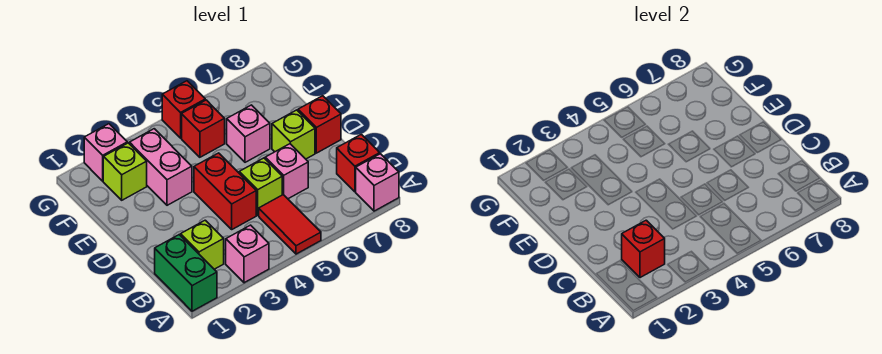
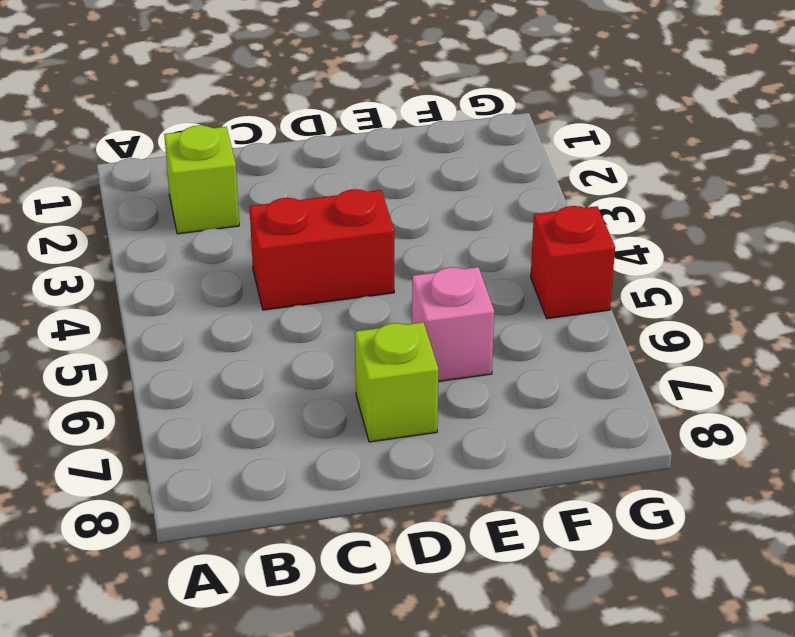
none -> green brick A1:B1 level 1
none -> pink brick A3 level 1
none -> red tile A5:B5 level 1

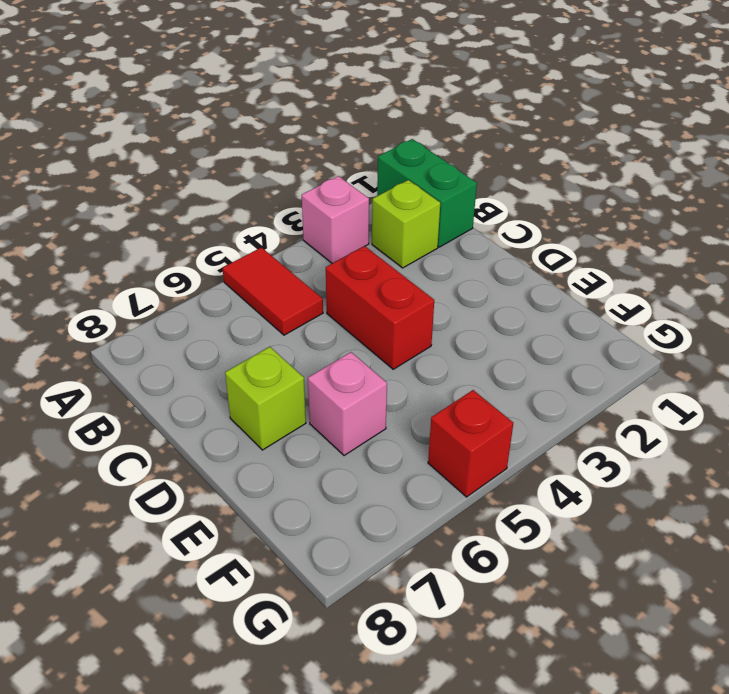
none -> pink brick A8 level 1
none -> red brick B8 level 1
none -> lime brick C5 level 1

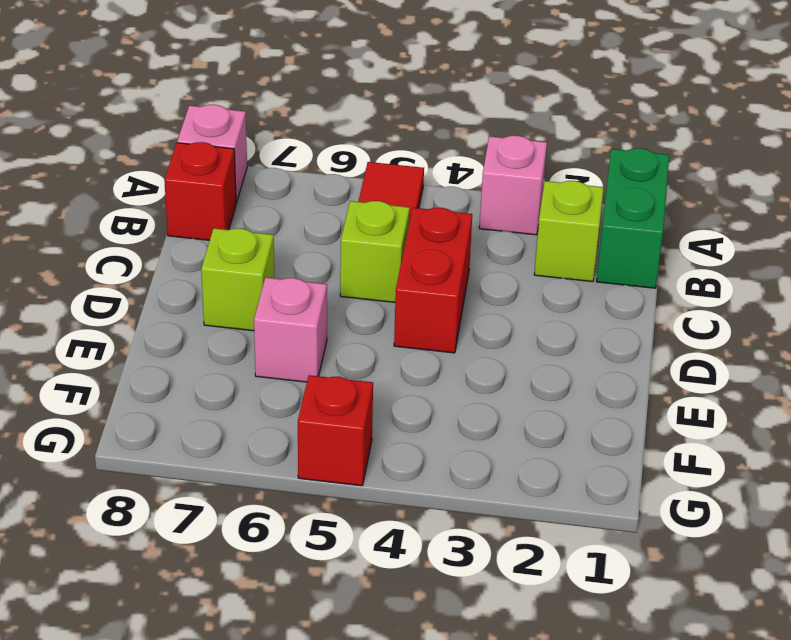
none -> pink brick C6 level 1
none -> red brick D8 level 1
none -> pink brick E3:F3 level 1

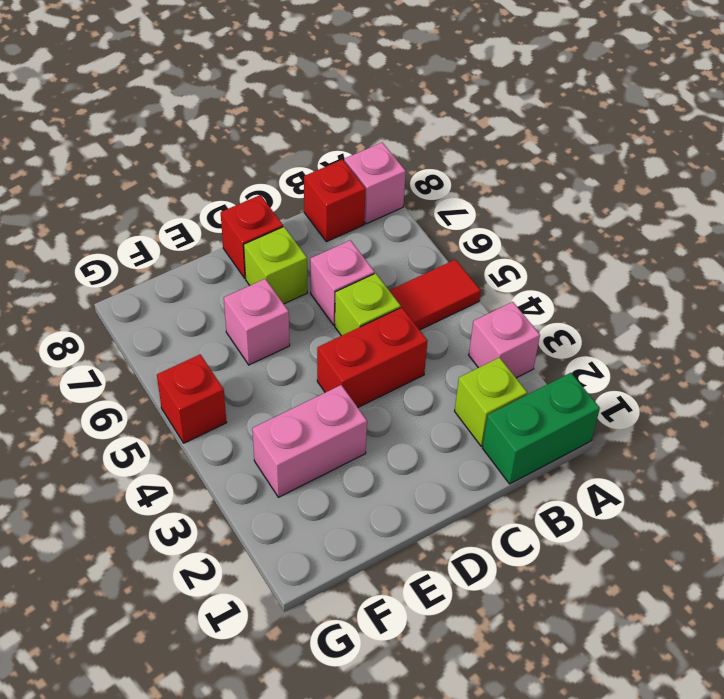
none -> lime brick F2 level 1
none -> red brick F5 level 1
none -> pink brick G2 level 1

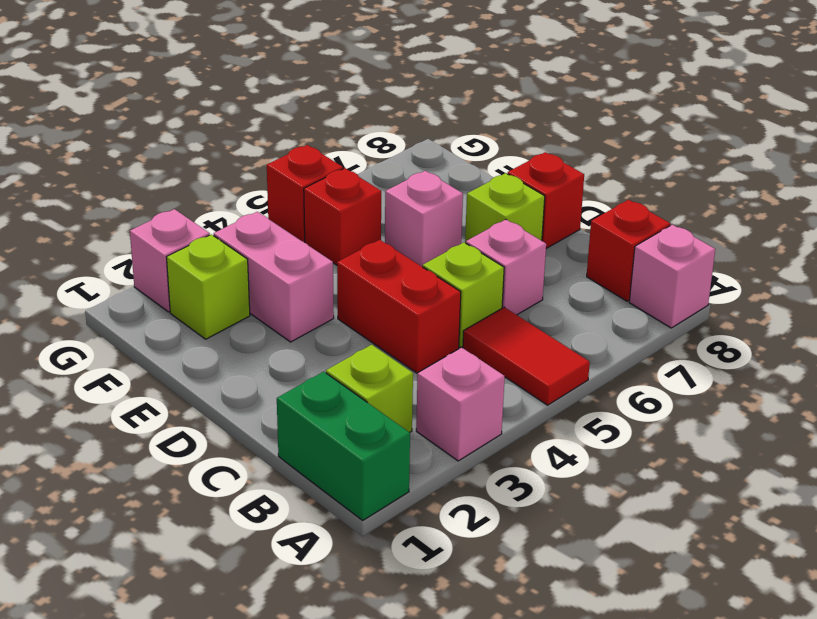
none -> red brick B2 level 2

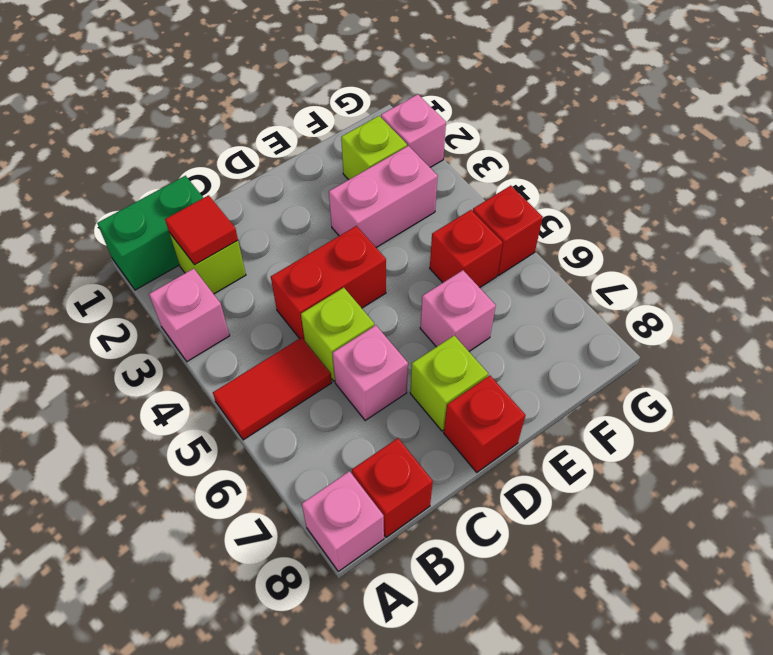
red tile B2 level 2 -> red brick B2 level 2

